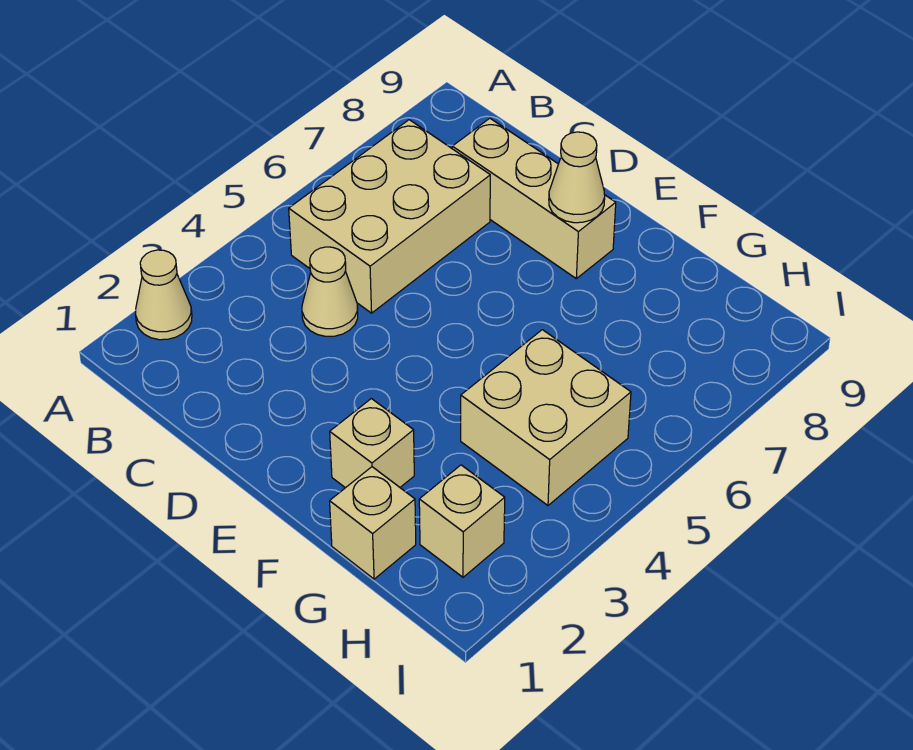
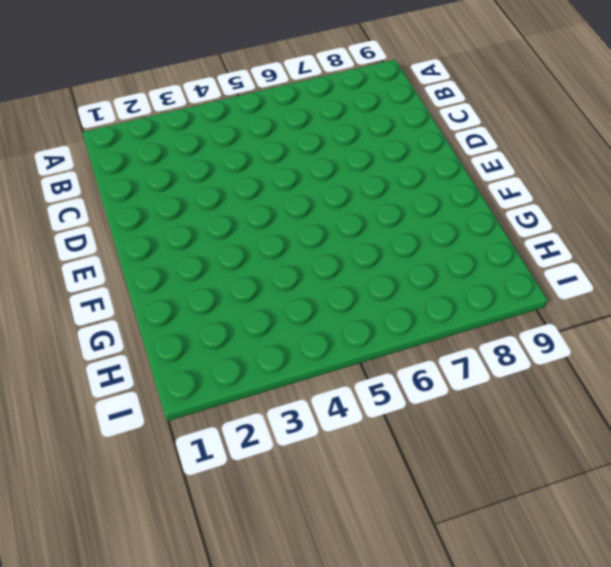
none -> tan cone A2 level 1
none -> tan brick B5:C7 level 1

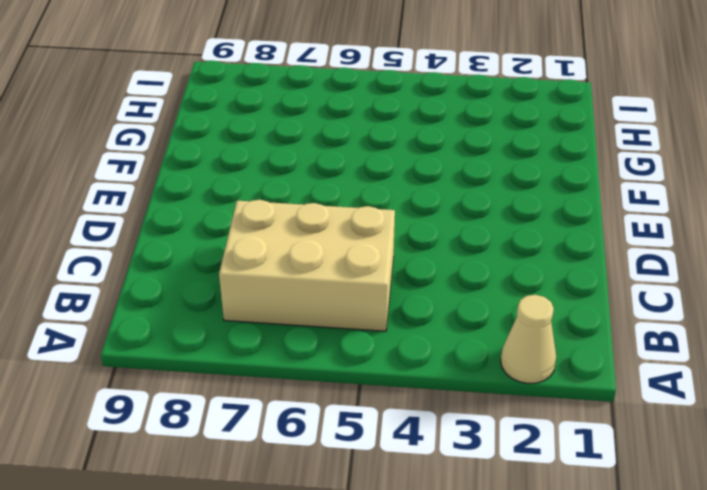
none -> tan cone C4 level 1
none -> tan brick C8:E8 level 1

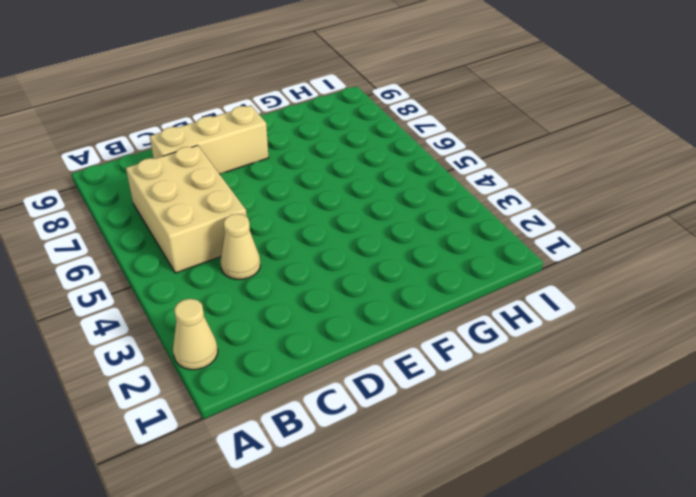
none -> tan brick F2 level 1
none -> tan brick G1 level 1

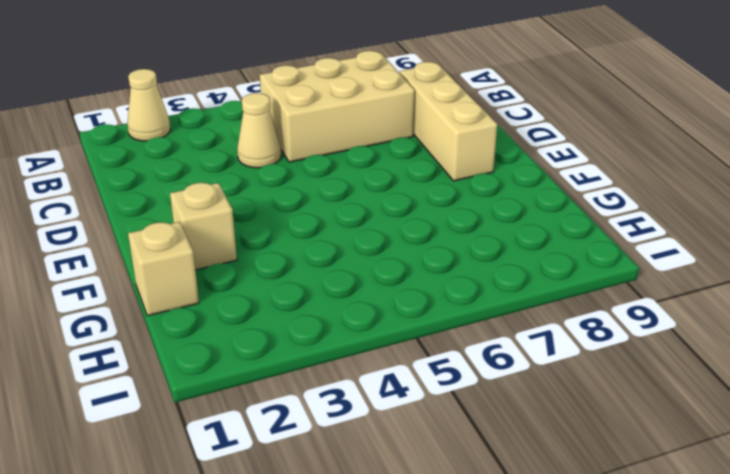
none -> tan brick G4:H5 level 1
none -> tan brick H2 level 1

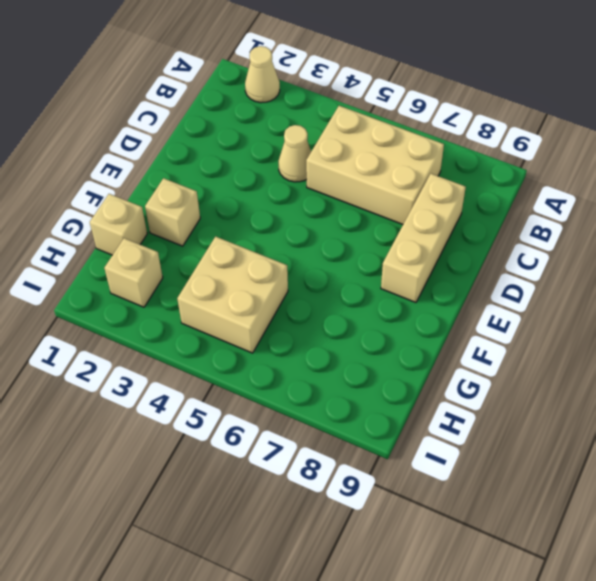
none -> tan cone E8 level 2

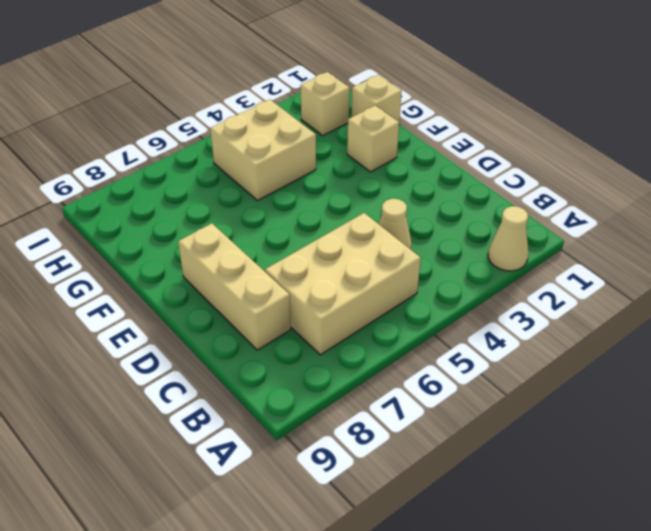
none -> tan cone E8 level 2

